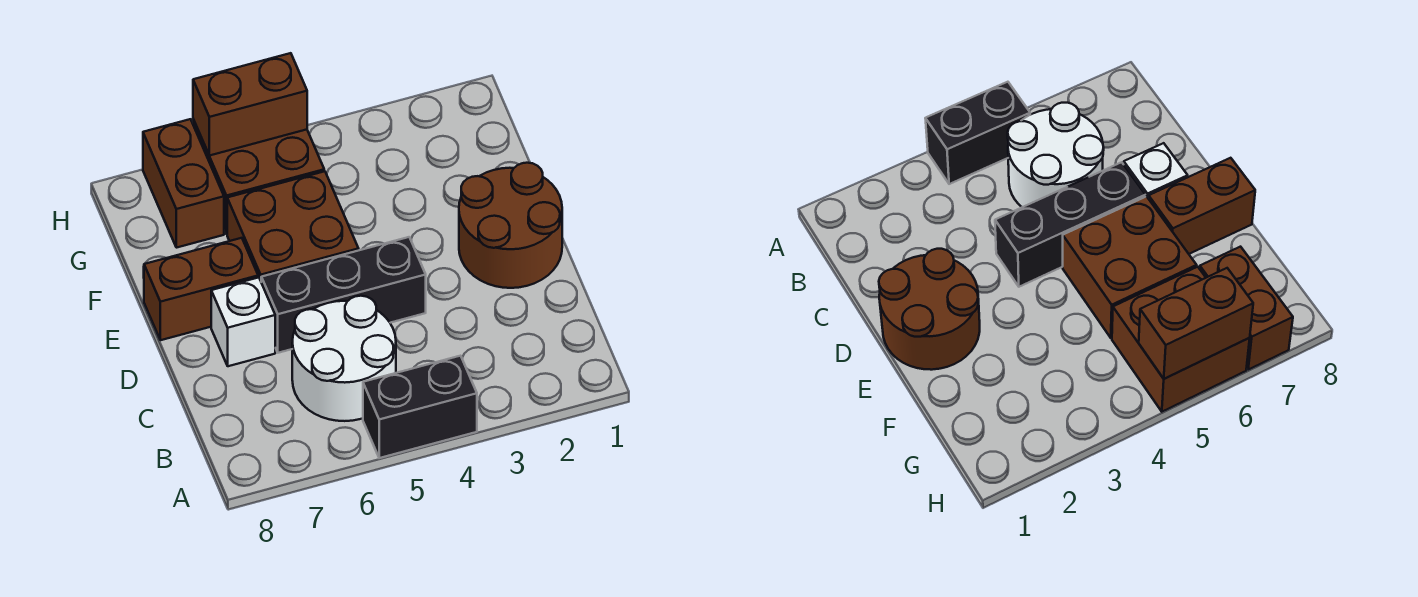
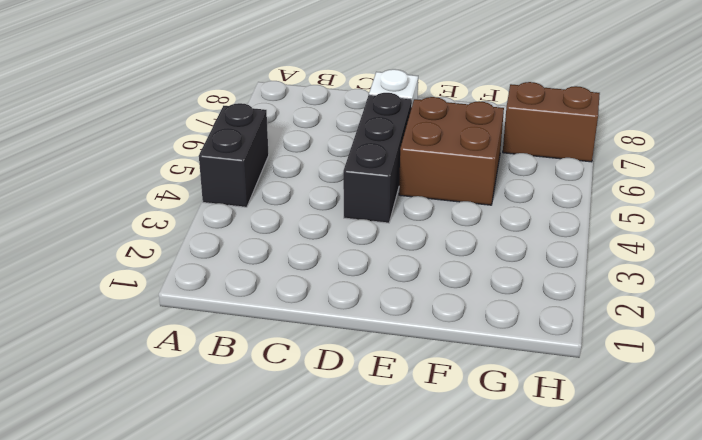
none -> white round brick B5:C6 level 1
none -> brown round brick D1:E2 level 1

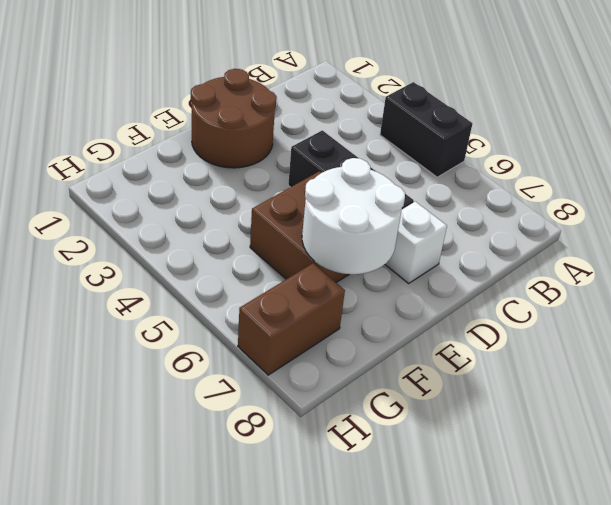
white round brick E6:F7 level 2 -> white round brick B5:C6 level 1
none -> brown brick E7:E8 level 1
none -> brown brick G5:H6 level 1

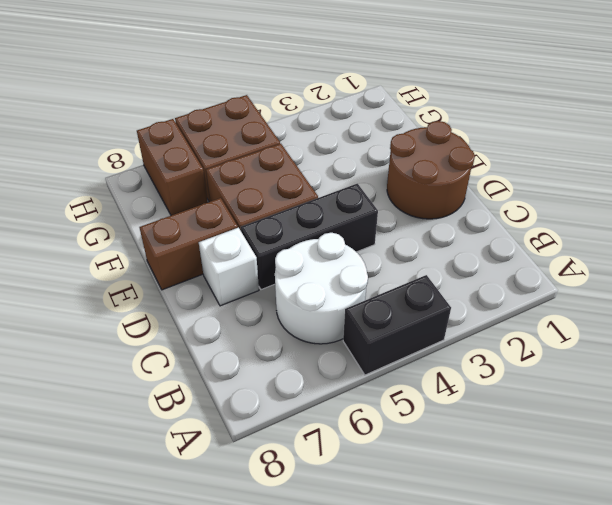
none -> brown brick H5:H6 level 2

